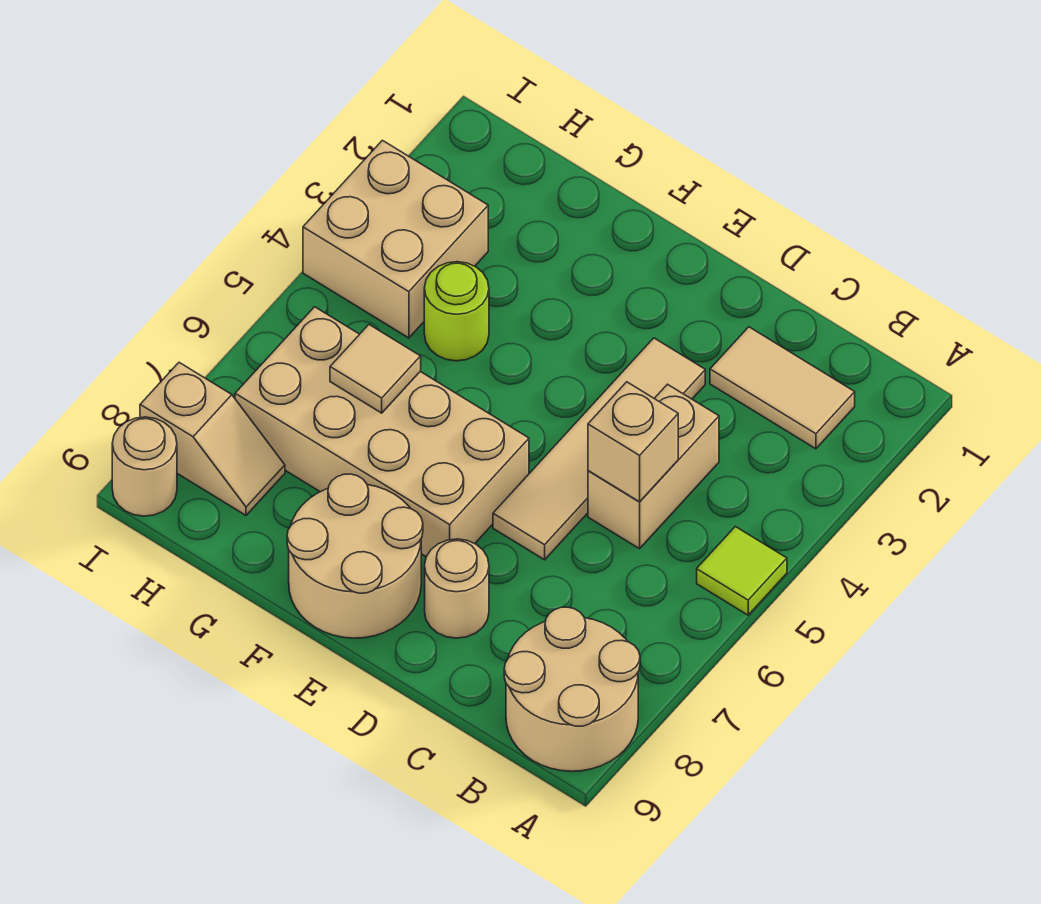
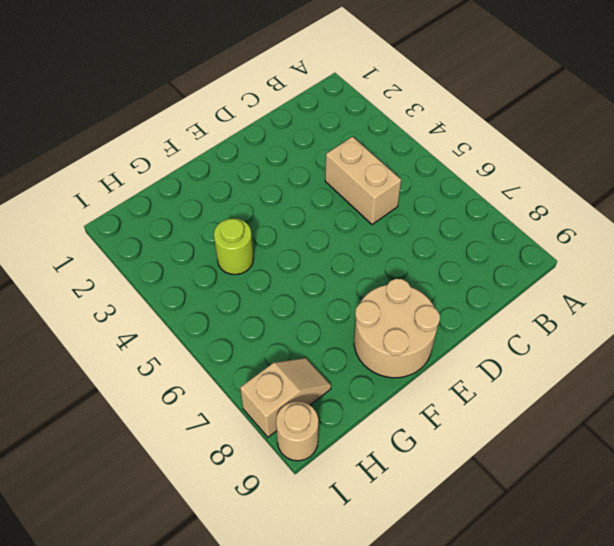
none -> lime tile A5 level 1
none -> tan round brick A8:B9 level 1
none -> tan tile B2:C2 level 1

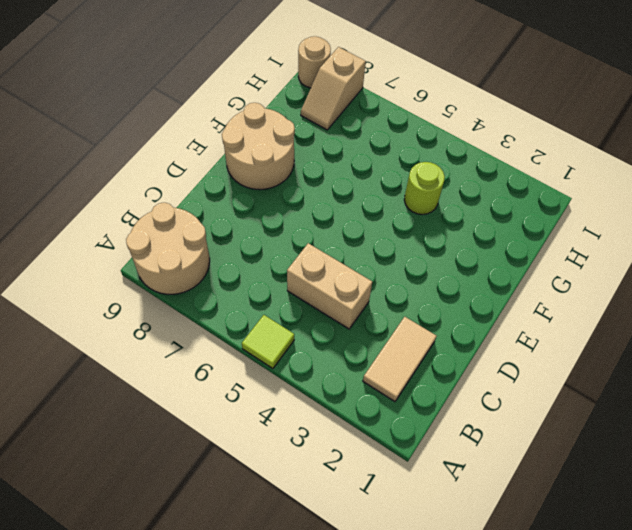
none -> tan tile D3:D6 level 1
none -> tan round brick D8 level 1
none -> tan brick E6:H7 level 1

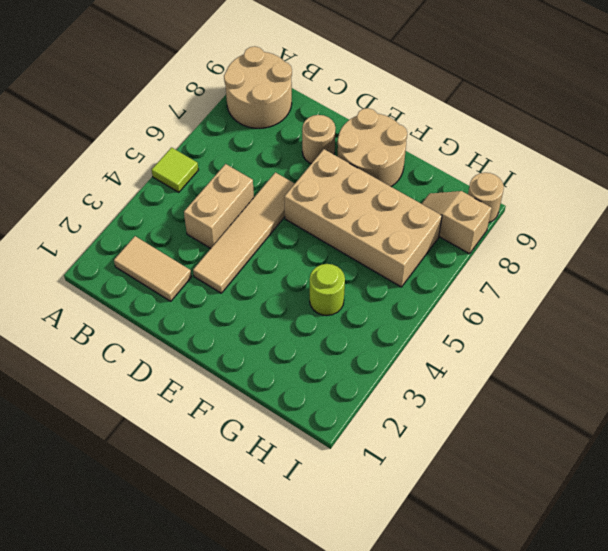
none -> tan brick H3:I4 level 1
none -> tan brick C5 level 2
none -> tan tile G6 level 2

